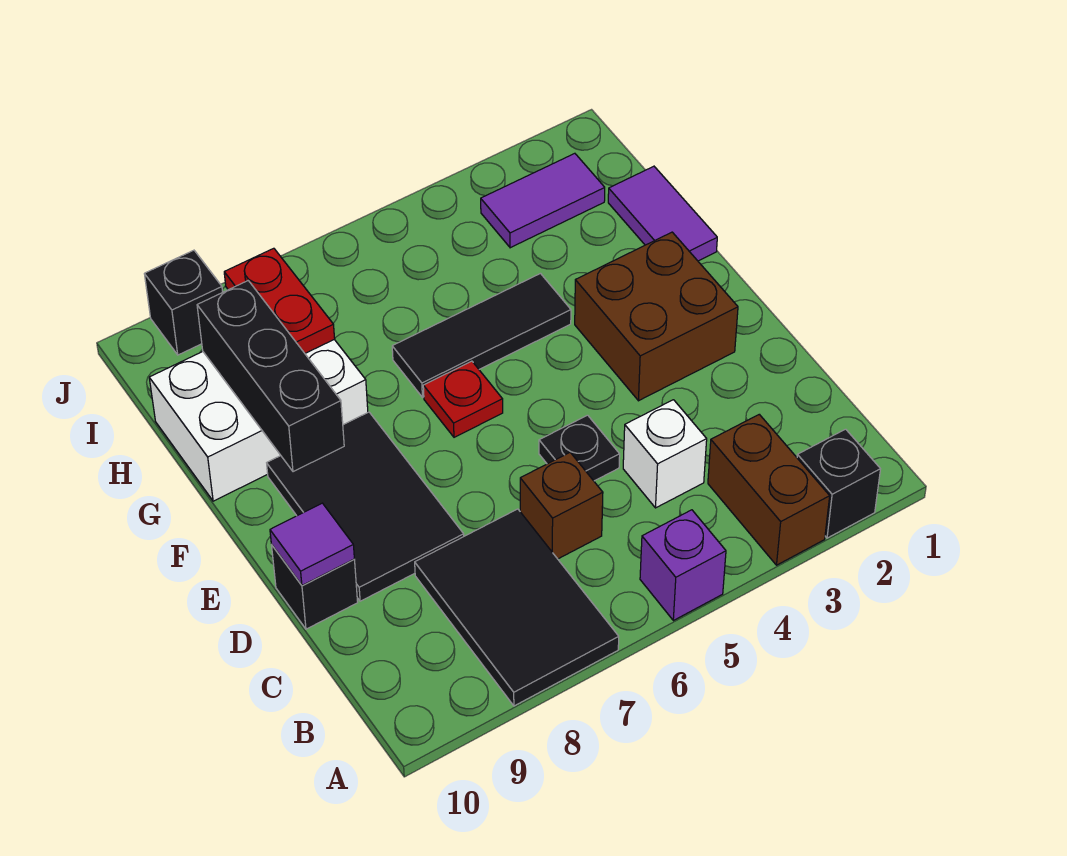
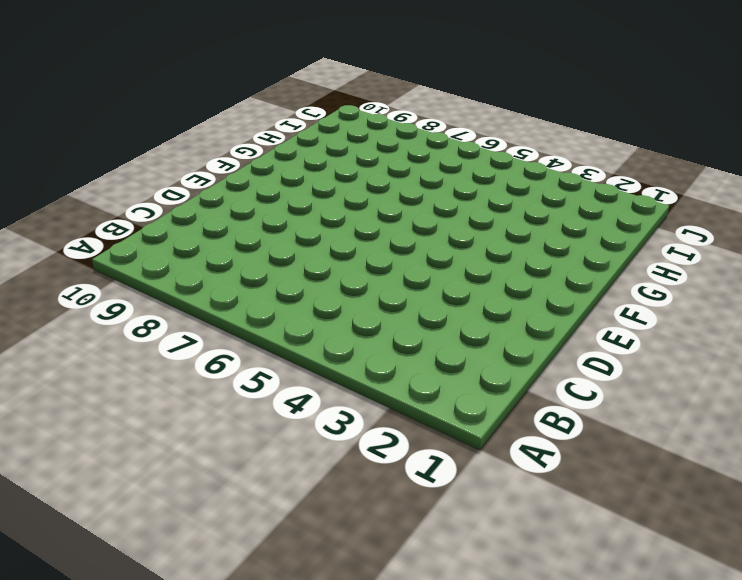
none -> black brick A2 level 1
none -> brown brick A3:B3 level 1
none -> purple brick A5 level 1

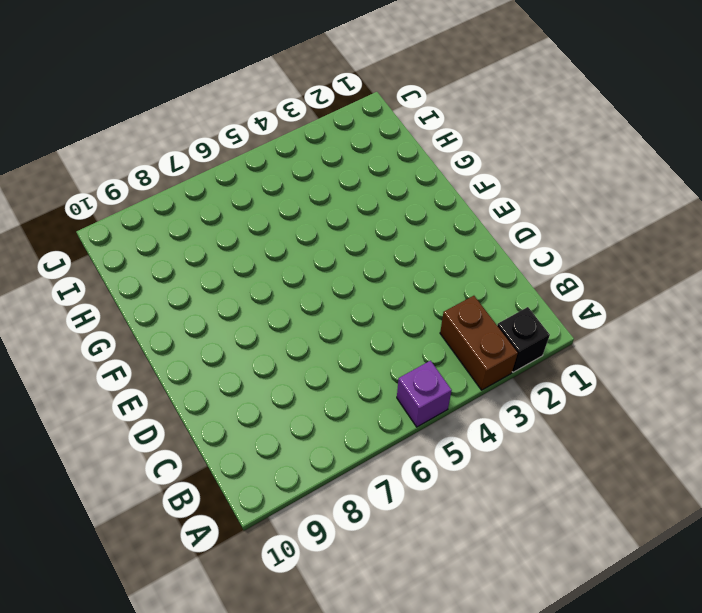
none -> black tile A7:C8 level 1
none -> white brick C4 level 1
none -> brown brick C6 level 1

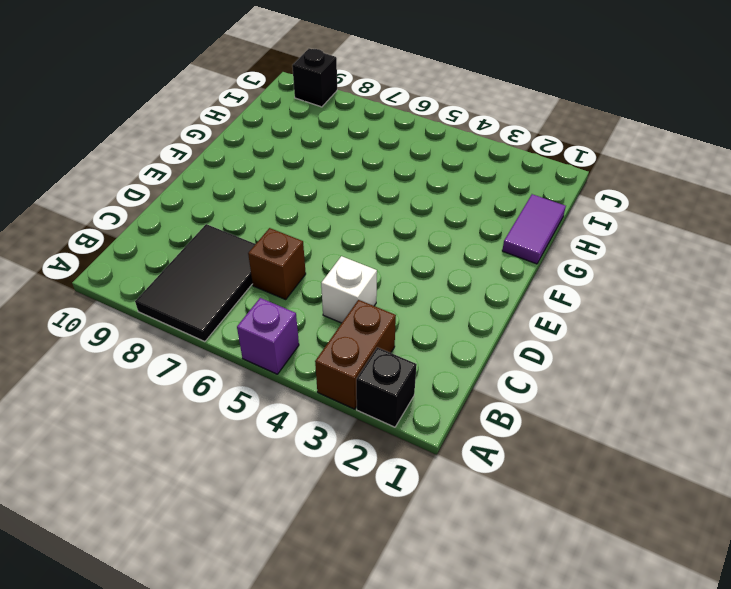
none -> black plate D5 level 1
none -> black tile D8:F9 level 1
none -> black brick D10 level 1

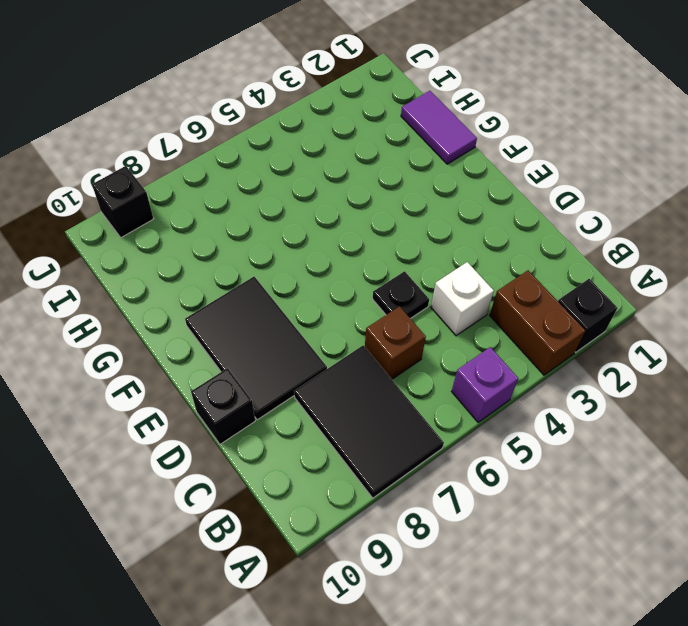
none -> brown brick E2:F3 level 1
none -> red plate F6 level 1
none -> black tile G4:G6 level 1

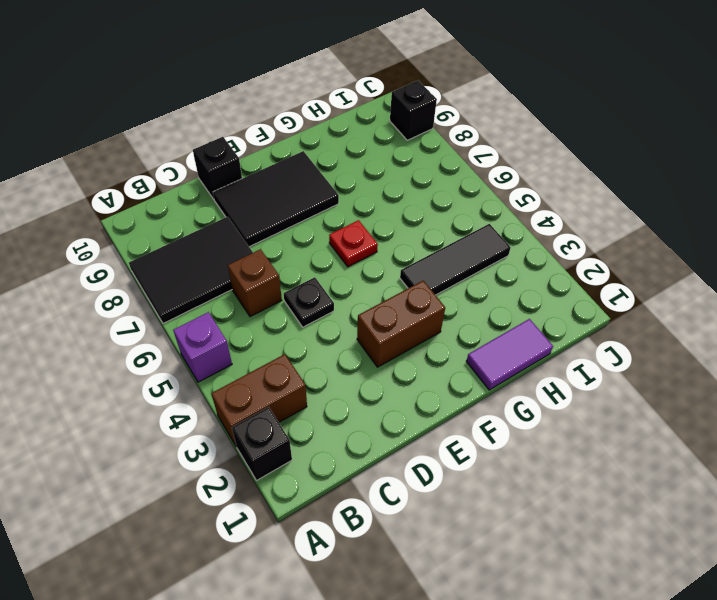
brown brick E3:F3 level 1 -> brown brick E2:F3 level 1
black tile G4:I4 level 1 -> black tile G4:G6 level 1
none -> white brick C4 level 1
none -> white brick G8:H10 level 1
none -> purple tile I2:I3 level 1

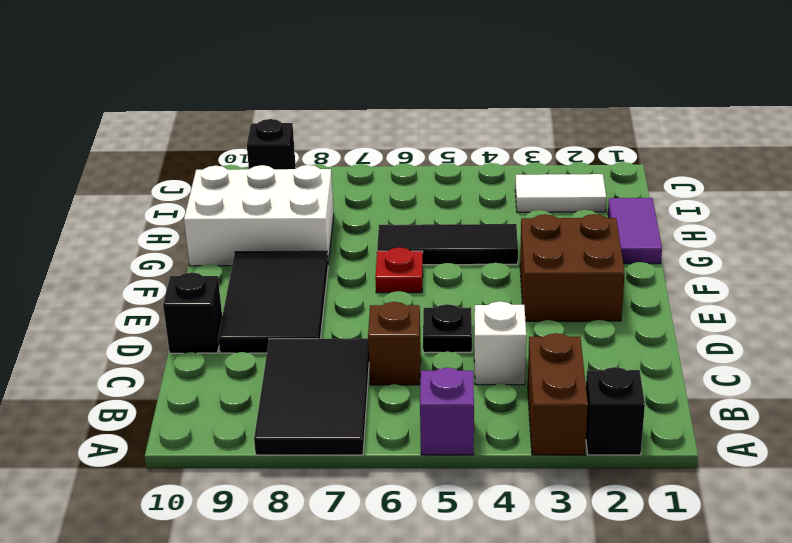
white tile I2:I3 level 1 -> purple tile I2:I3 level 1
none -> purple tile D10 level 2
none -> black brick F9:H9 level 2
none -> red plate H8:I8 level 2

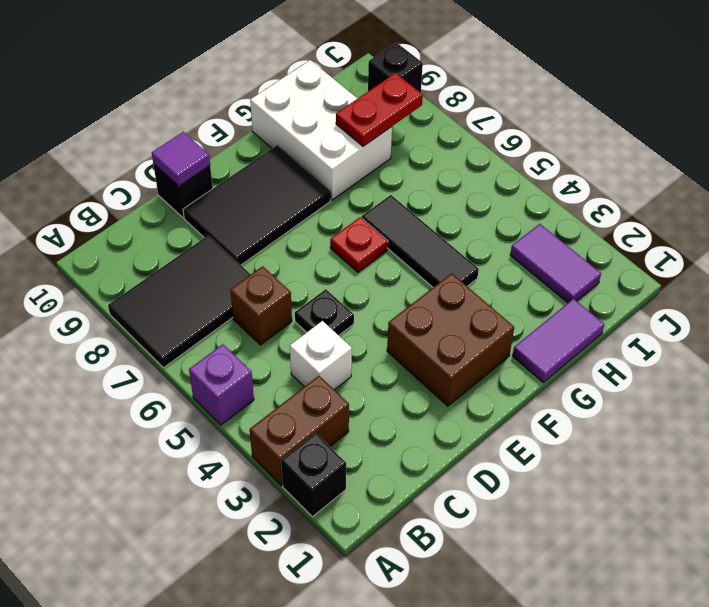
none -> black brick F9:H9 level 2

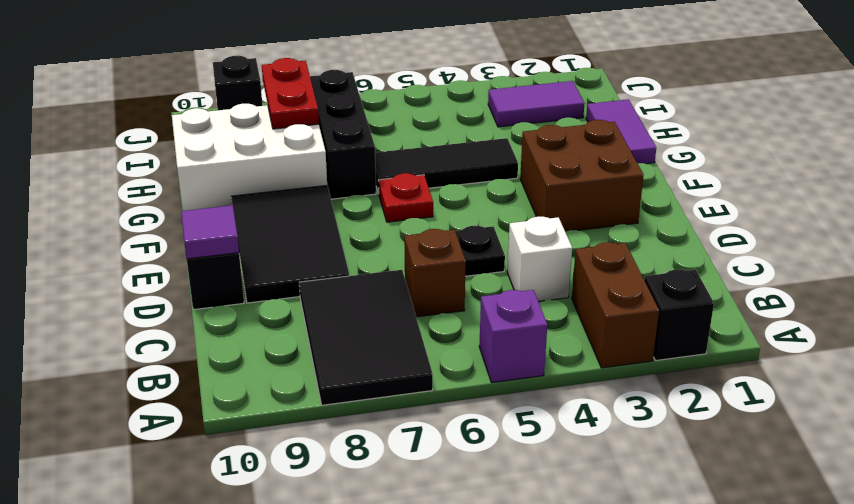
black brick G7:I7 level 1 -> black brick F9:H9 level 2

